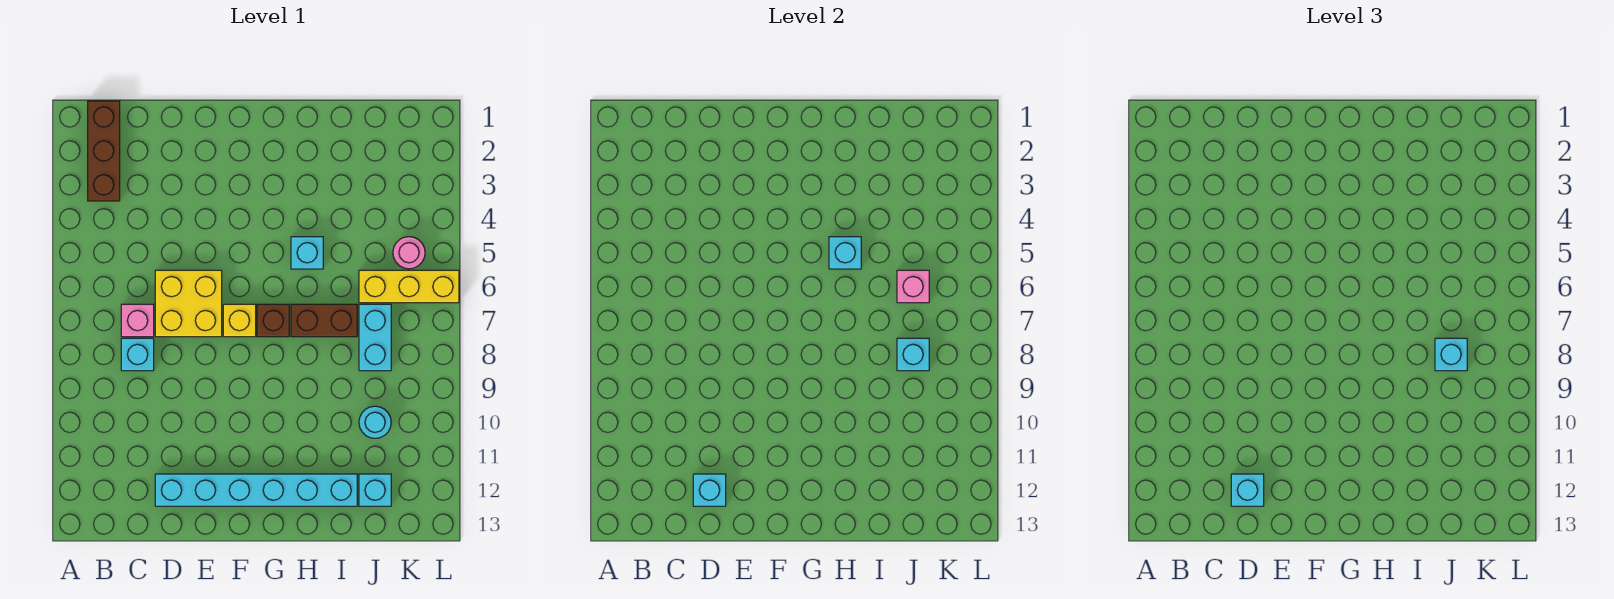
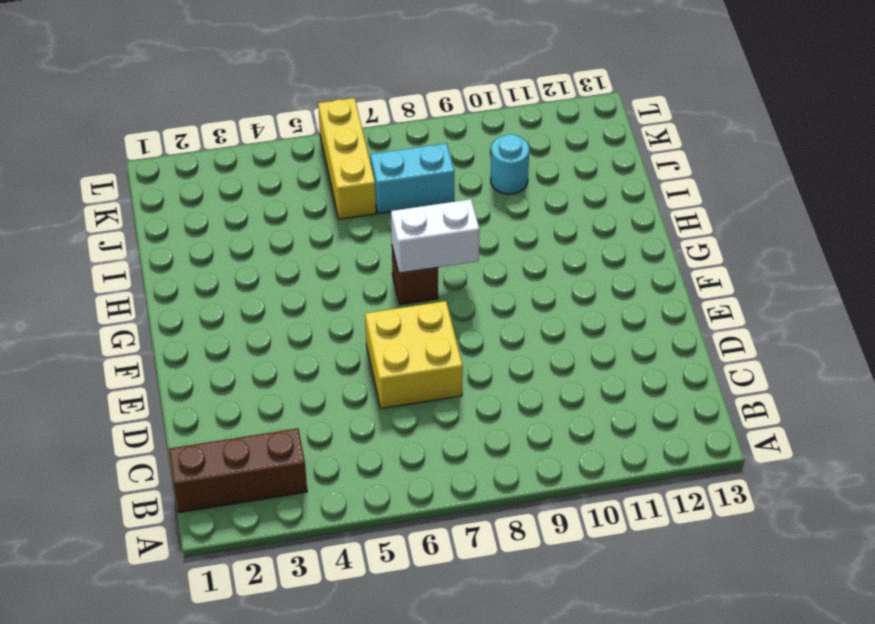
white brick G7:G8 level 2 -> none
none -> pink brick C7 level 1
none -> cyan brick C8 level 1
none -> cyan brick D12:I12 level 1

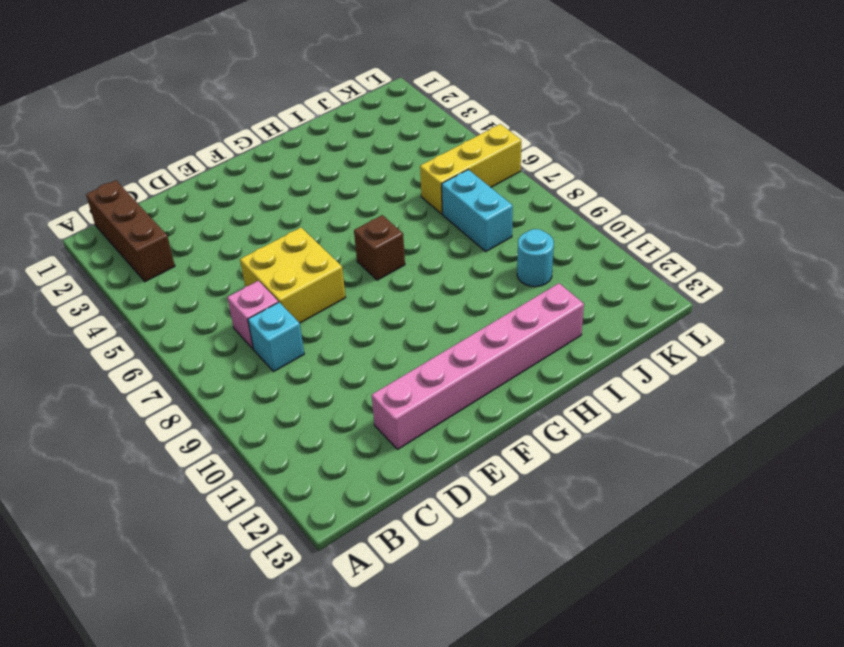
pink brick D12:I12 level 1 -> cyan brick D12:I12 level 1
none -> yellow brick F7 level 1
none -> cyan brick H5 level 1
none -> brown brick H7:I7 level 1

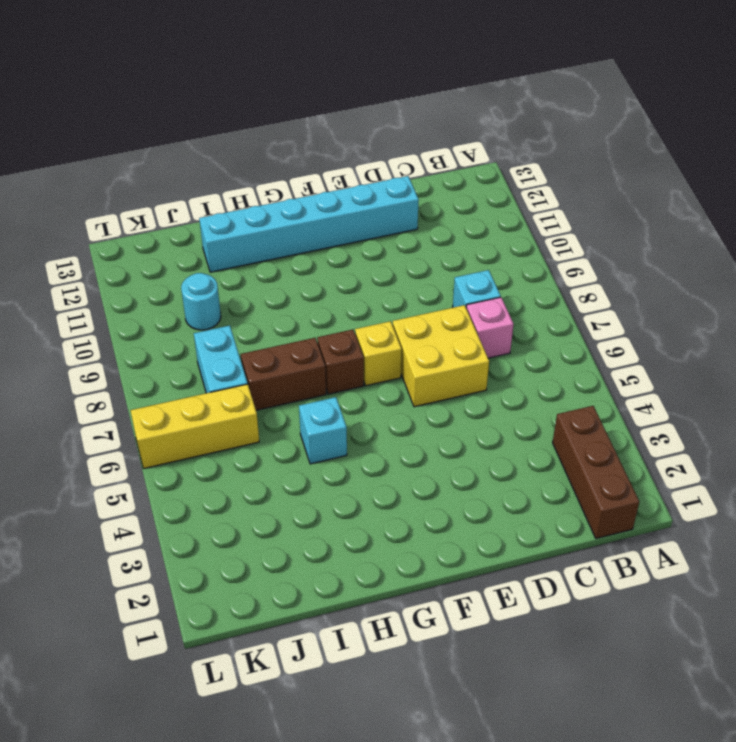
none -> cyan brick J12 level 1
none -> pink round brick K5 level 1
none -> cyan brick D12 level 2

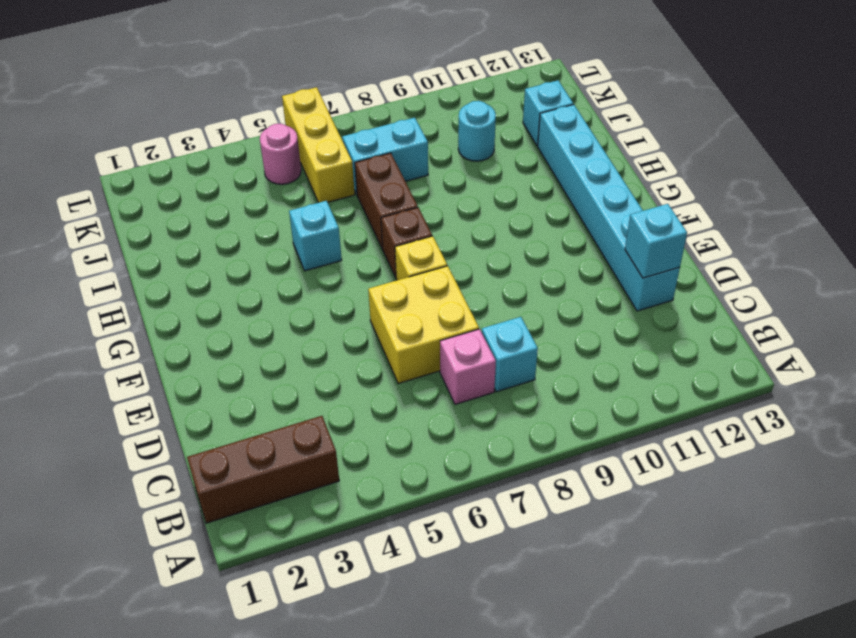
none -> cyan brick H5 level 2
none -> pink brick J6 level 2
none -> cyan brick J8 level 2

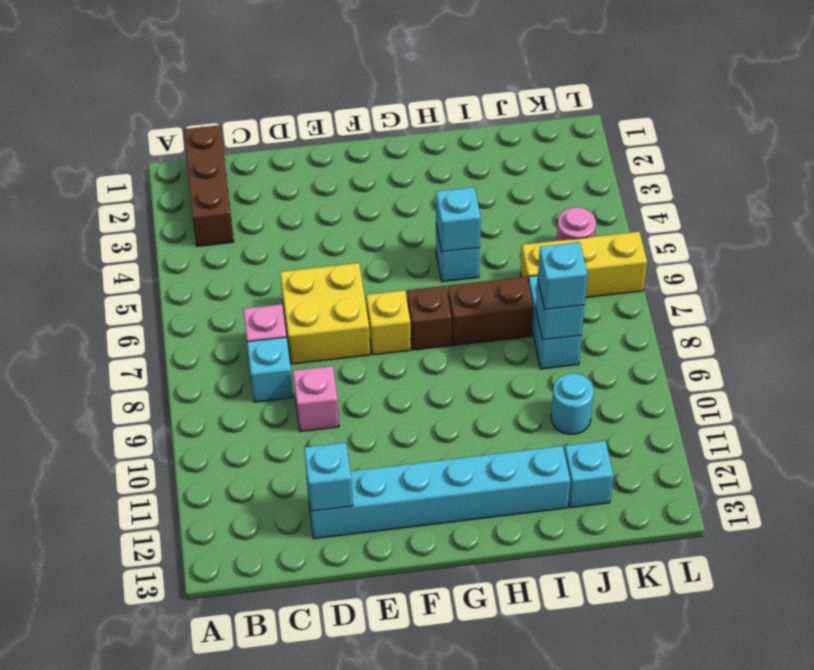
pink brick D9 level 1 -> pink brick J6 level 2
none -> cyan brick D12 level 3

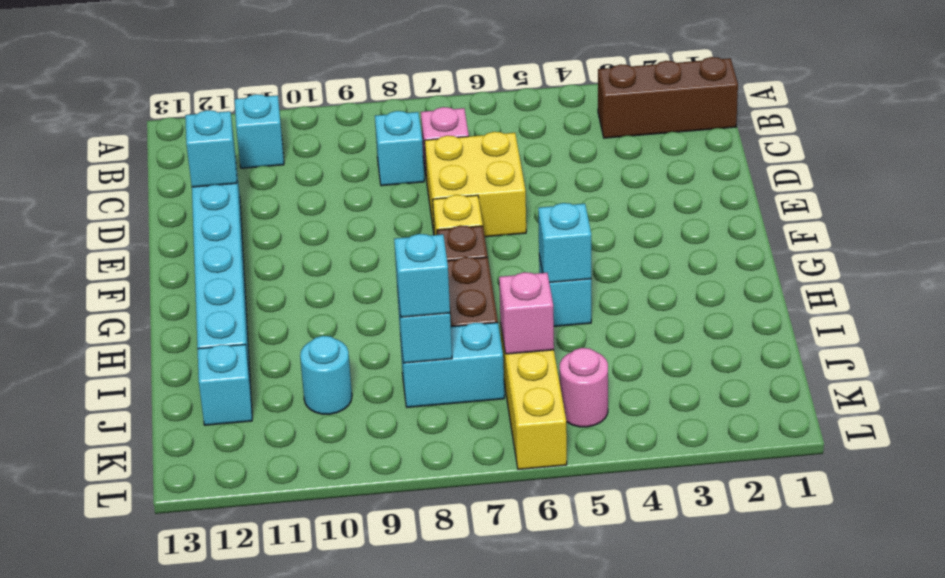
cyan brick B11 level 1 -> cyan brick D12 level 3

